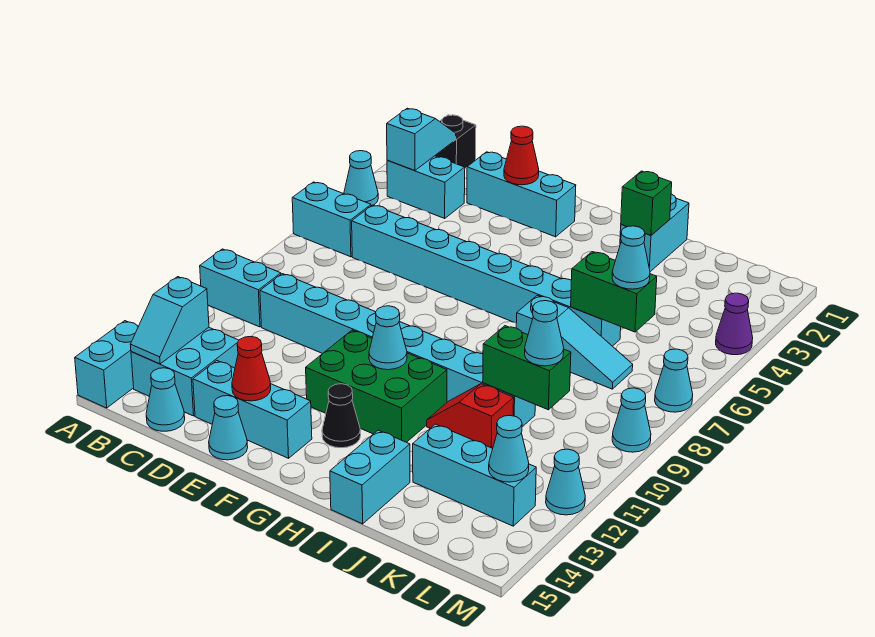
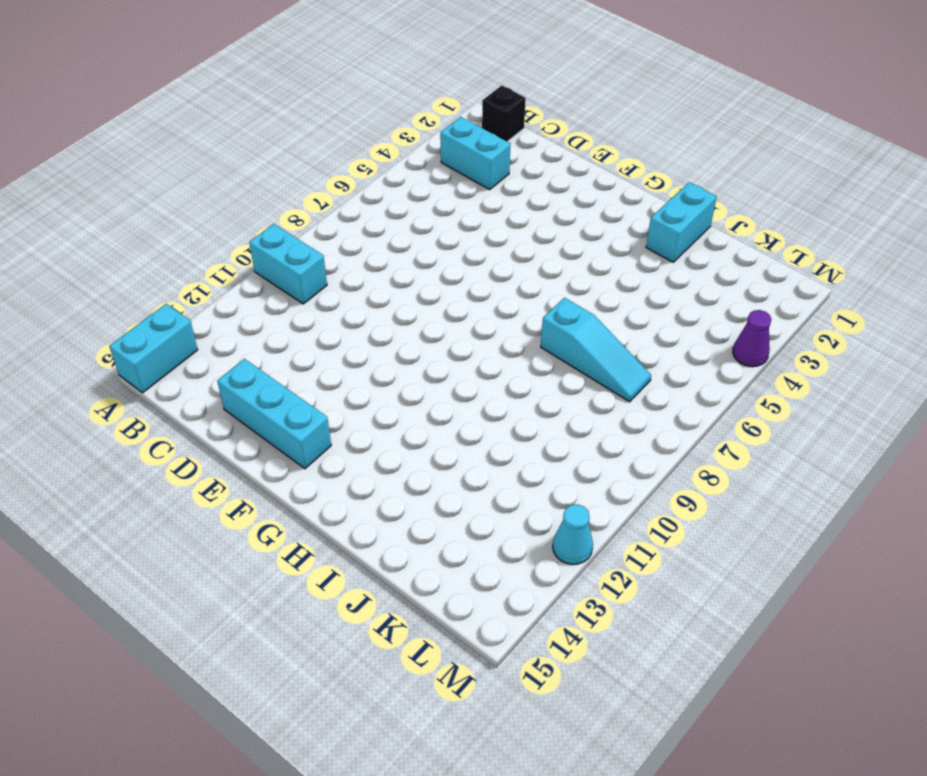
none -> cyan cone A4 level 1
none -> cyan brick A6:B6 level 1
none -> cyan brick B13:C14 level 1
none -> cyan brick C6:J6 level 1

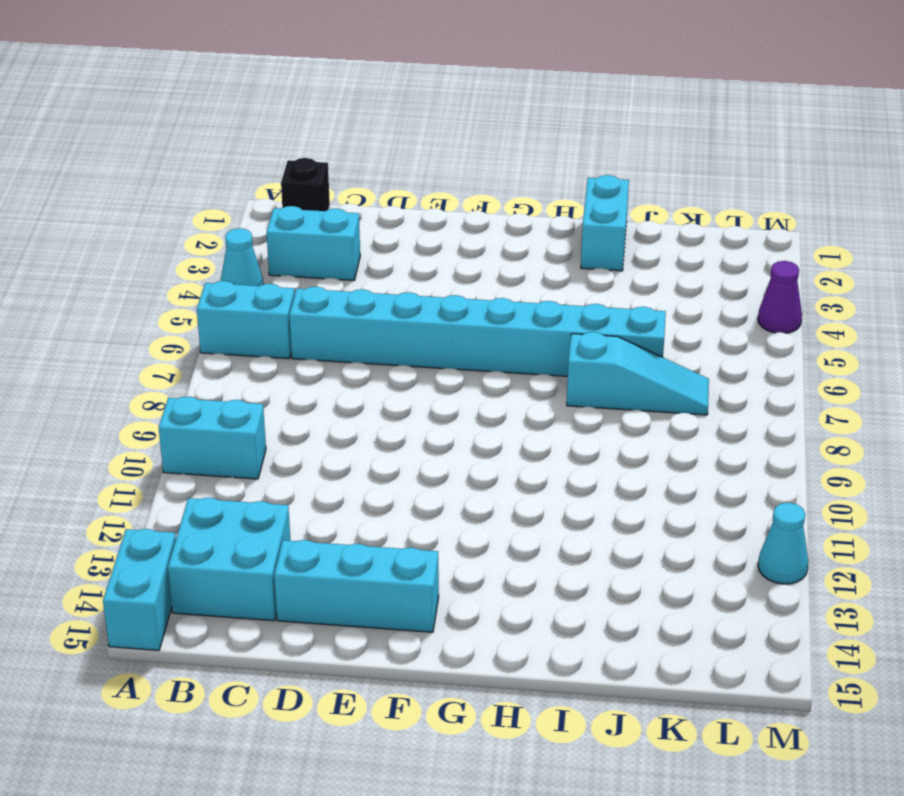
none -> cyan brick C10:J10 level 1
none -> cyan cone C15 level 1
none -> cyan brick D2:F2 level 1
none -> cyan cone E15 level 1

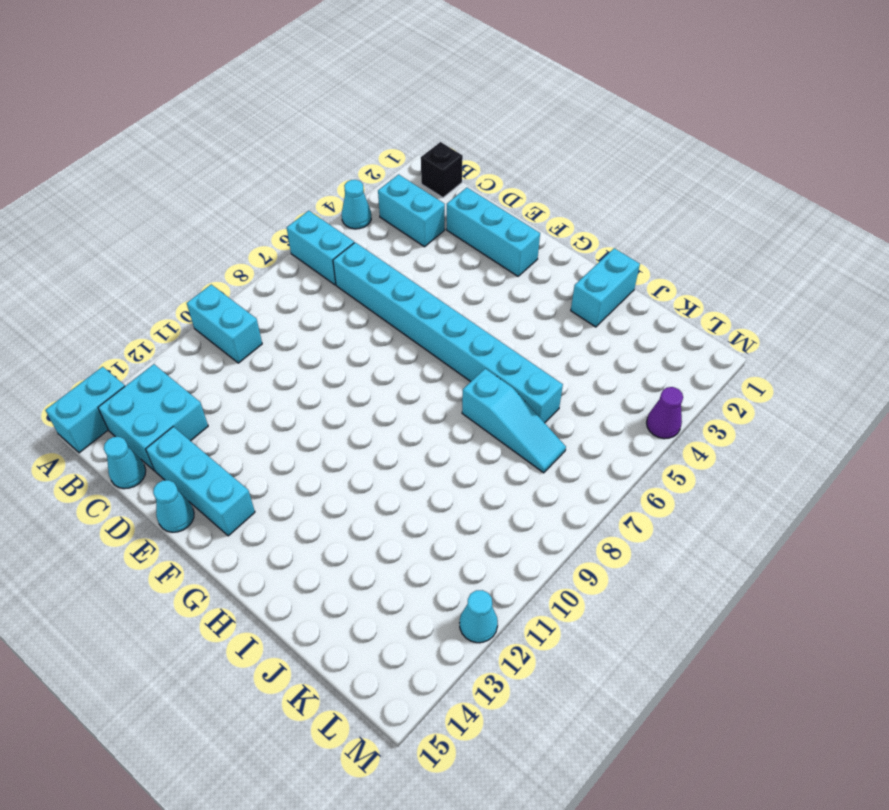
none -> cyan brick C10:J10 level 1
none -> green brick F11:H12 level 1
none -> black cone G13 level 1
none -> red slope I11:J11 level 1 top J

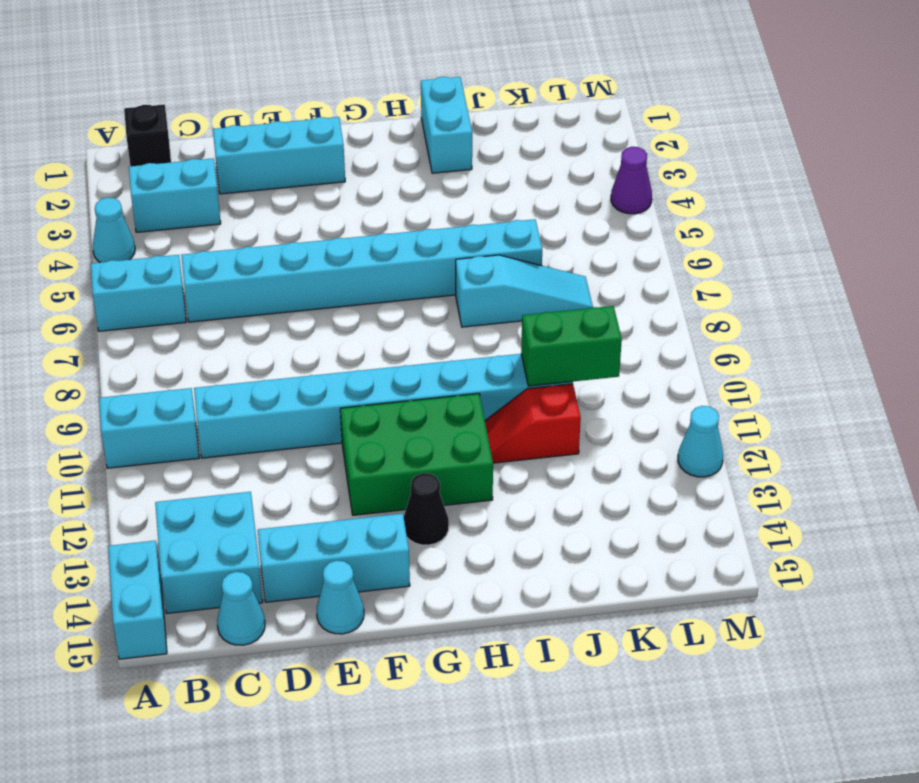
none -> cyan brick I14:I15 level 1
none -> cyan brick J13:L13 level 1
none -> cyan cone M7 level 1
none -> cyan cone M9 level 1

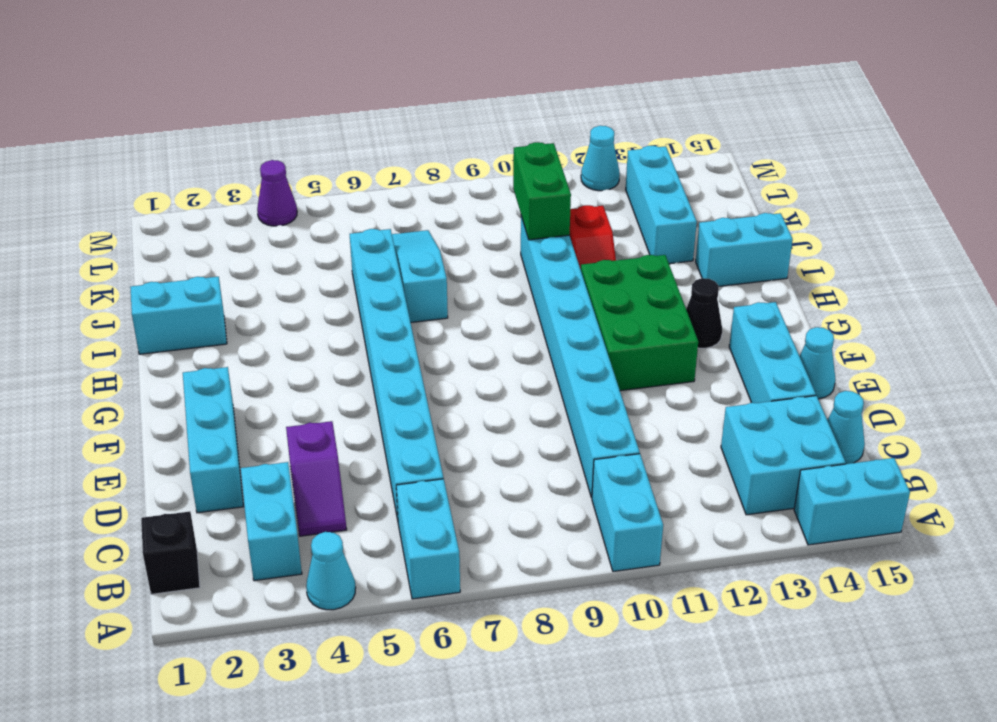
purple slope C4:D4 level 1 top D -> none
none -> cyan cone M7 level 1
none -> cyan cone M9 level 1
none -> cyan slope B2:B3 level 2 top 3
none -> cyan slope B13:B14 level 2 top 13

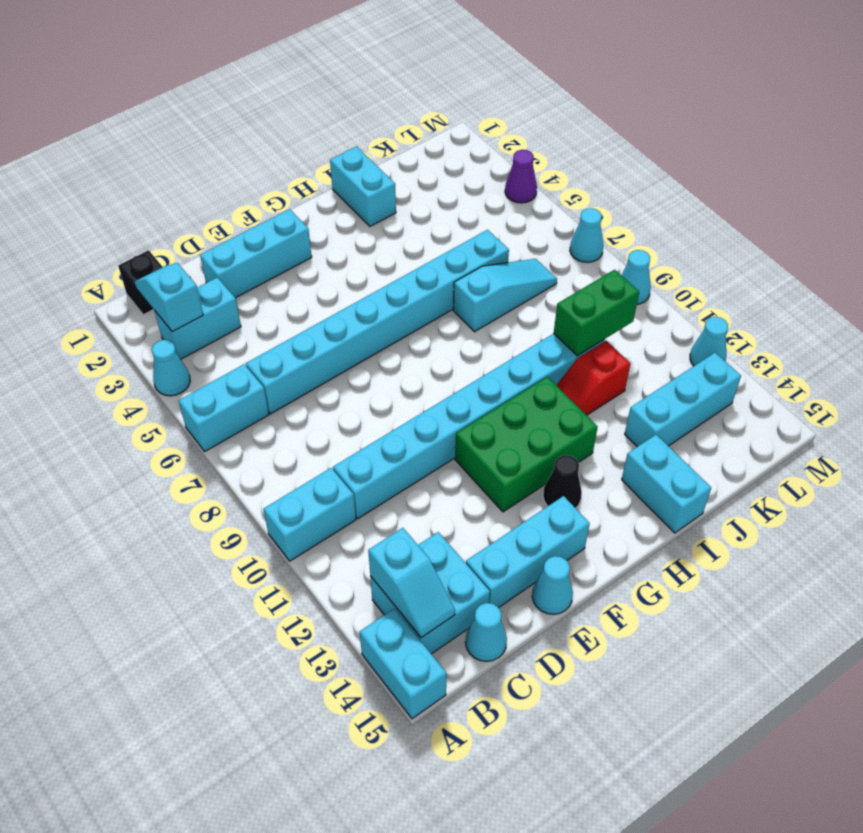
none -> red cone E2 level 2
none -> red cone E14 level 2
none -> cyan cone G11 level 2
none -> green brick I2 level 2

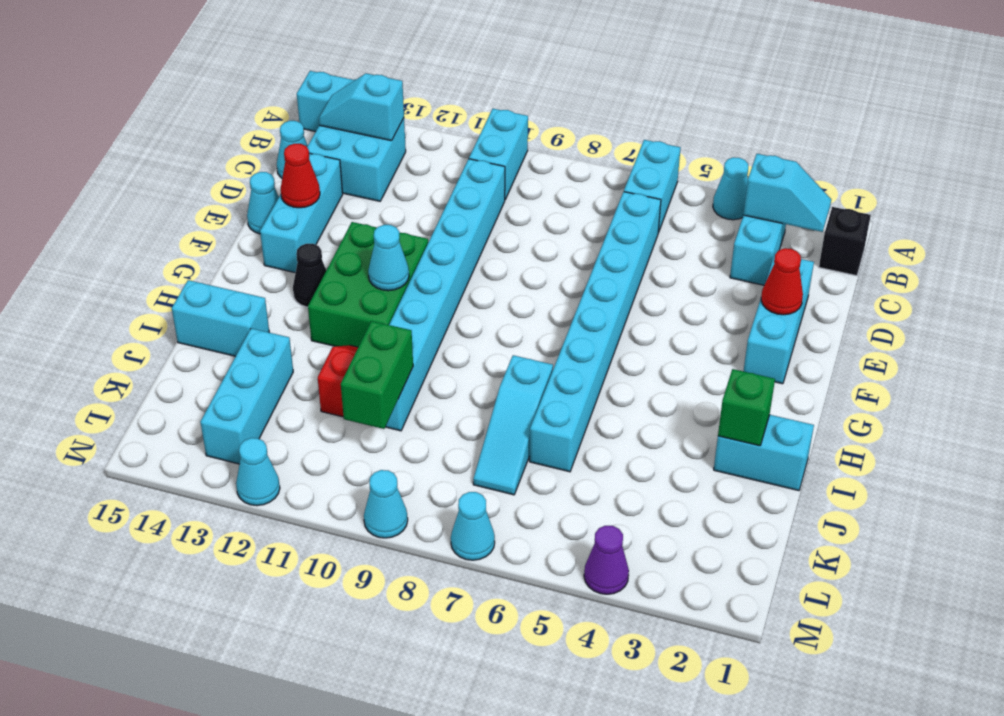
none -> green brick J6:K6 level 2
none -> cyan cone L13 level 2
none -> cyan cone K6 level 3
none -> cyan cone K10 level 3

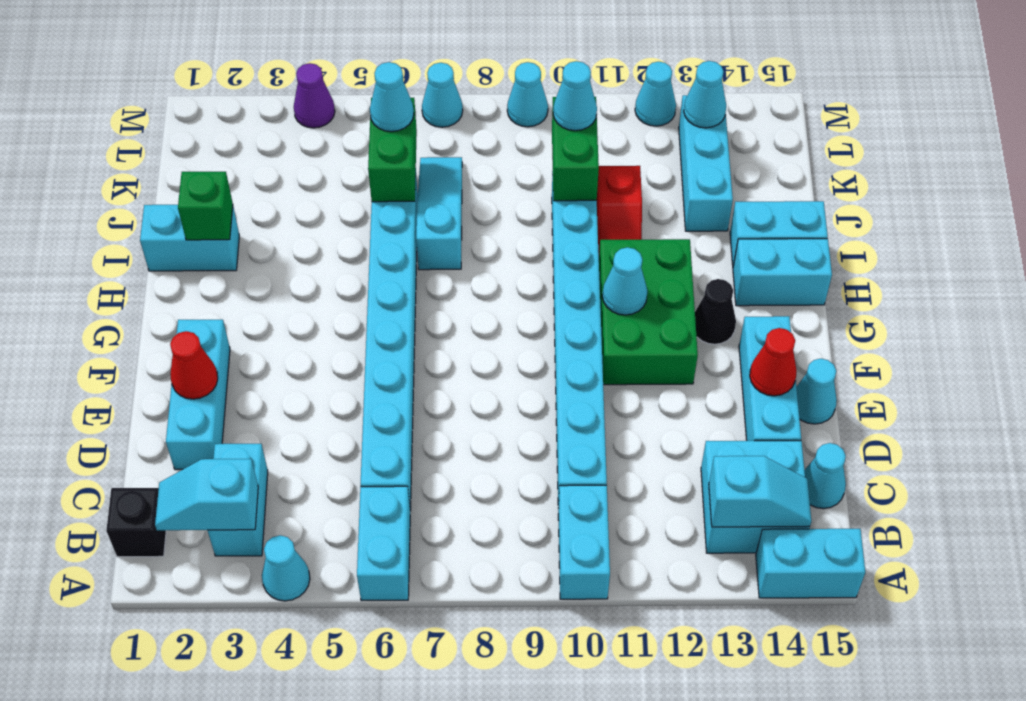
cyan brick H14:H15 level 1 -> none

